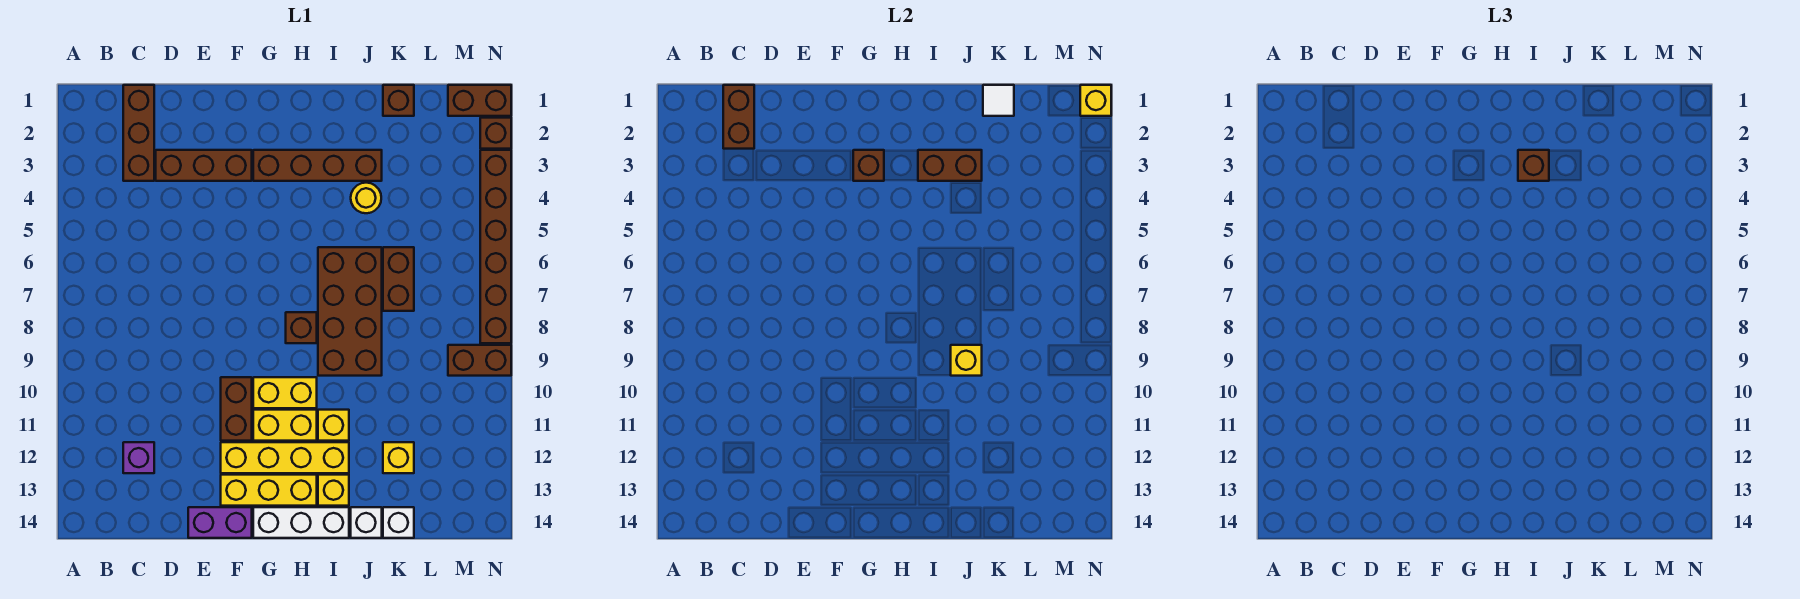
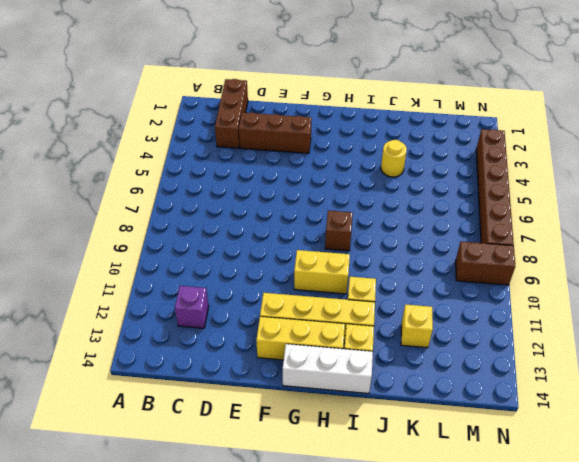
none -> purple brick E14:F14 level 1
none -> brown brick F10:F11 level 1
none -> brown brick G3:J3 level 1
none -> yellow brick G11:H11 level 1

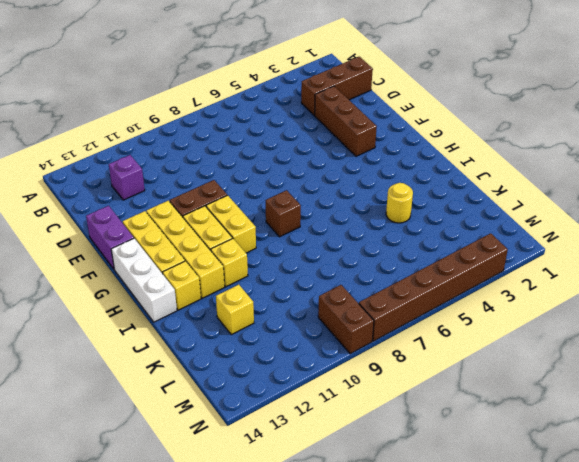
none -> brown brick G3:J3 level 1
none -> brown brick I6:J9 level 1
none -> white brick J14 level 1
none -> brown brick K1 level 1

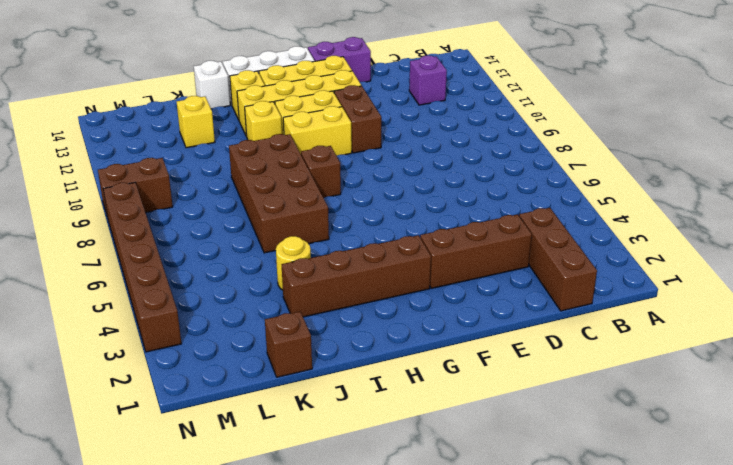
none -> brown brick K6:K7 level 1
none -> white brick K14 level 1
none -> brown brick M1:N1 level 1
none -> brown brick N2 level 1

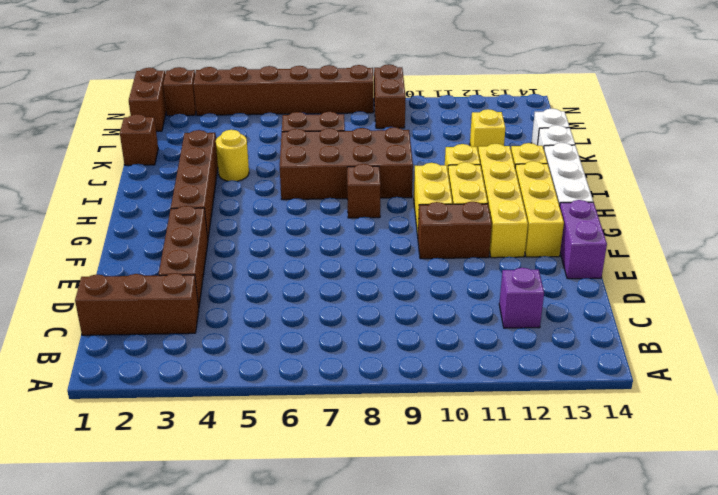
none -> brown brick C1:C2 level 2
none -> brown brick G3 level 2
none -> brown brick I3:J3 level 2
none -> yellow brick J9 level 2

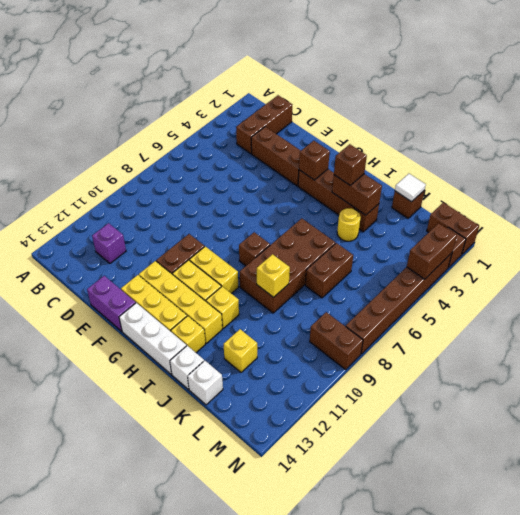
brown brick N3:N4 level 2 -> brown brick C1:C2 level 2
none -> yellow brick N1 level 2

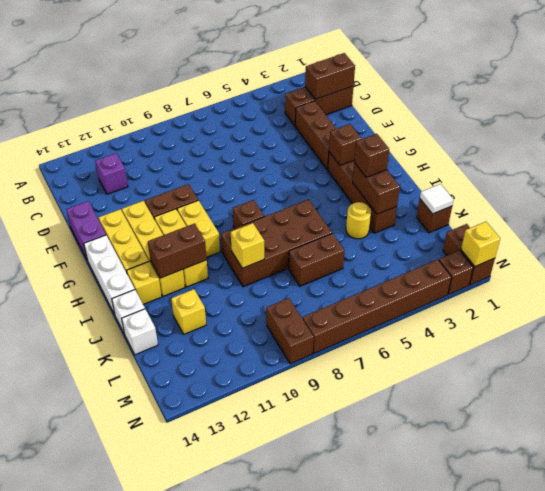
brown brick I11:I12 level 2 -> none

